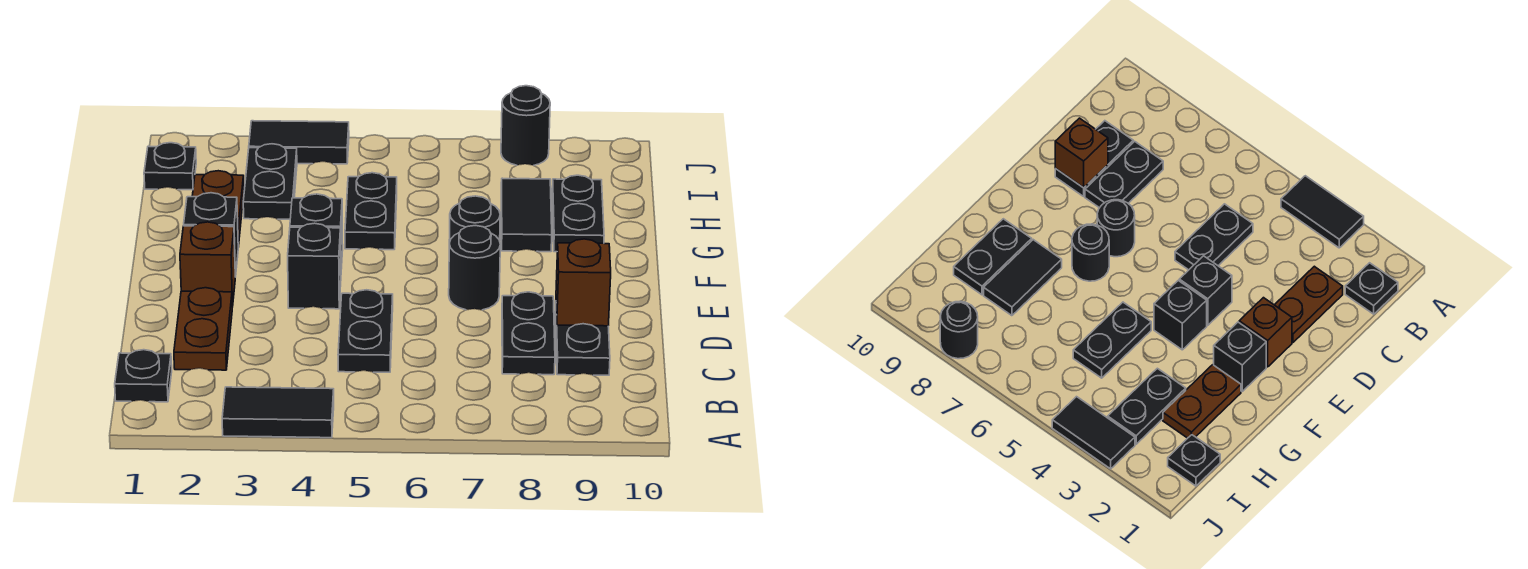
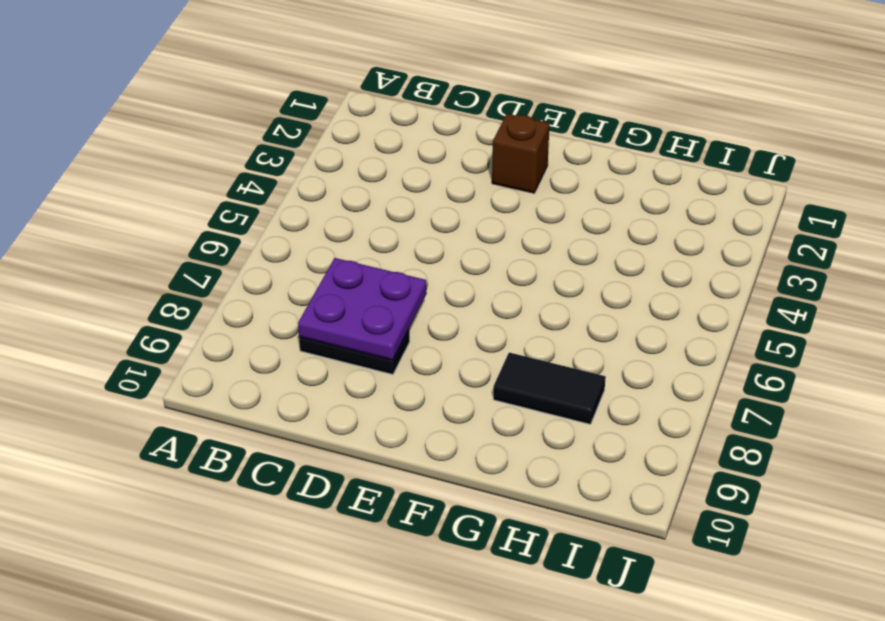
purple plate C7:D8 level 2 -> none
none -> black tile A3:A4 level 1
none -> black plate B1 level 1
none -> brown plate C2:D2 level 1

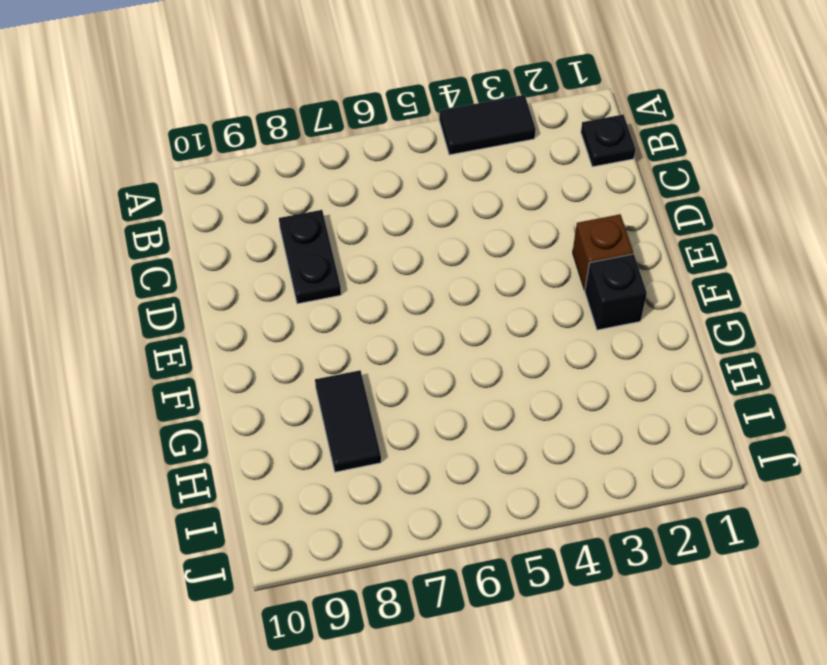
none -> brown plate C2:D2 level 1
none -> black plate C5:D5 level 1
none -> black plate C9:D9 level 1

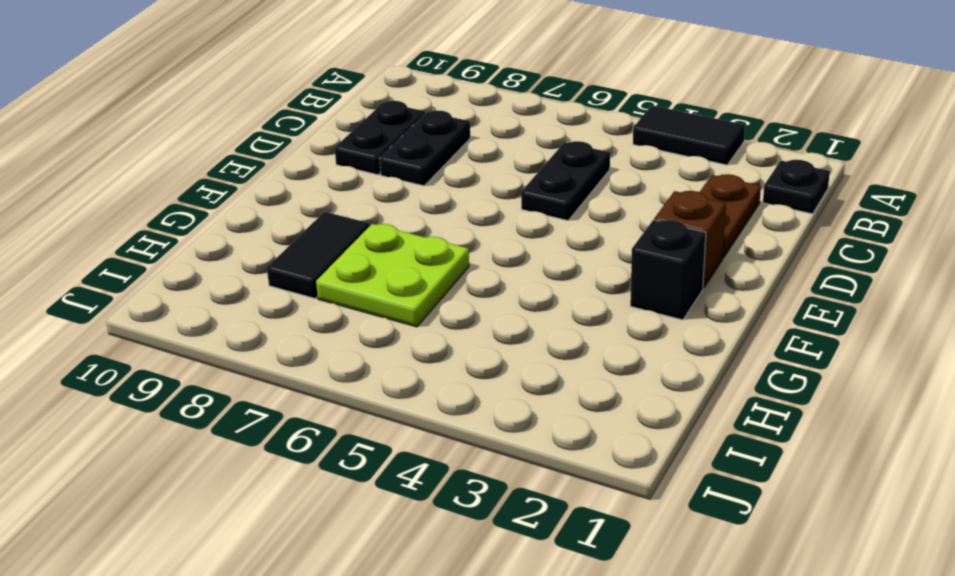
lime plate G6:H7 level 1 -> none
none -> black brick E4 level 1
none -> black round brick E7 level 1
none -> black brick F4 level 1

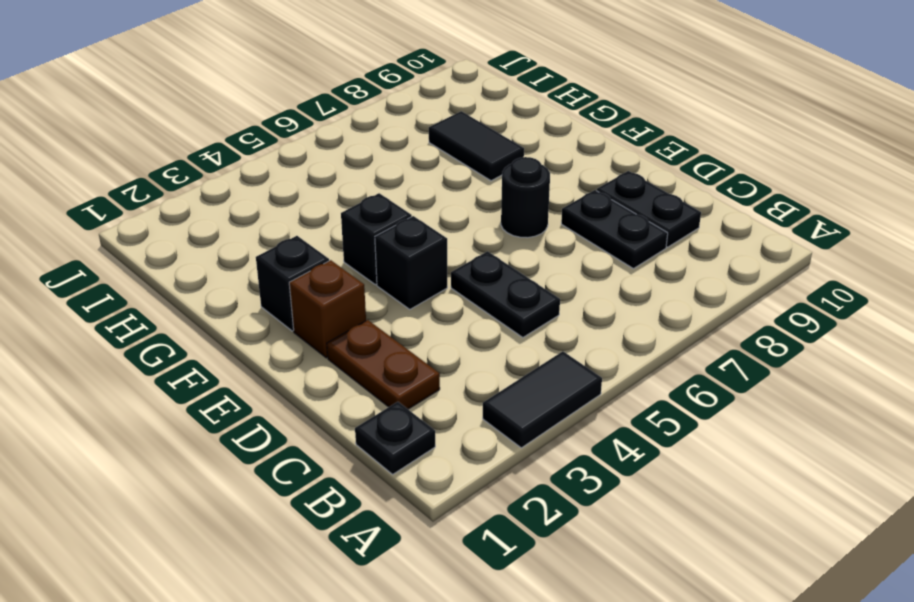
none -> black round brick F7 level 1
none -> brown plate G2:H2 level 1
none -> black plate G5:H5 level 1

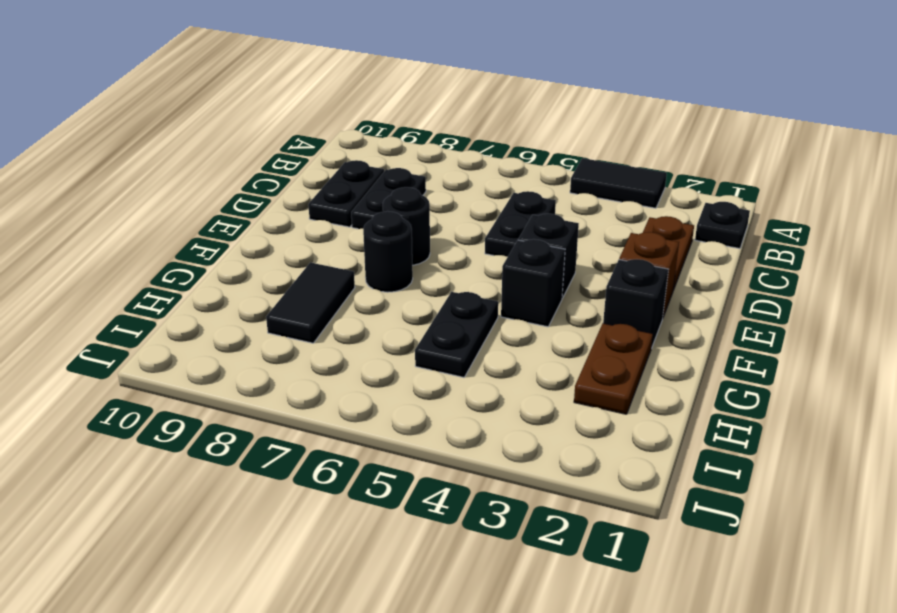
none -> black plate G9:H9 level 1
none -> black plate H3:I3 level 1
none -> black plate I1 level 1

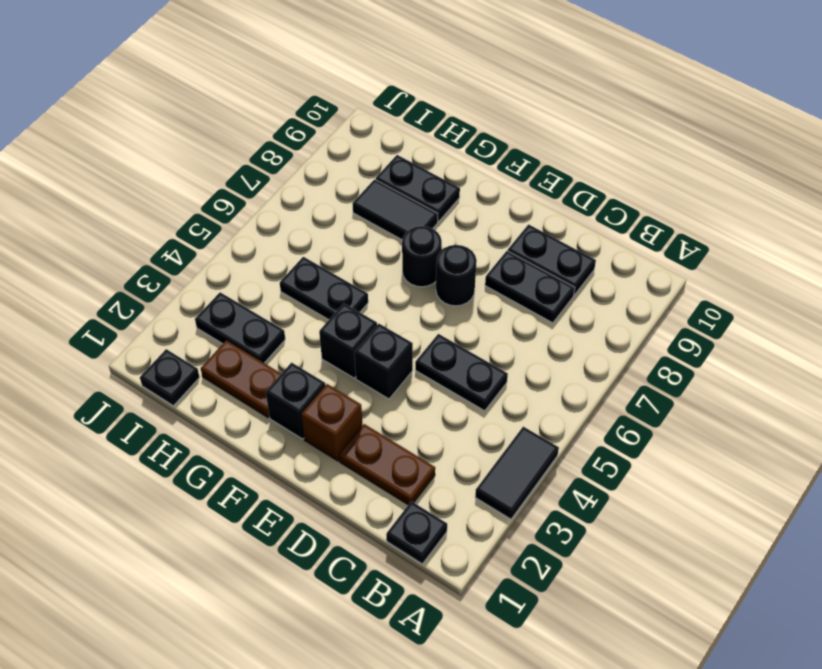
none -> black tile J3:J4 level 1
none -> black round brick J8 level 1
none -> brown brick D9 level 2

